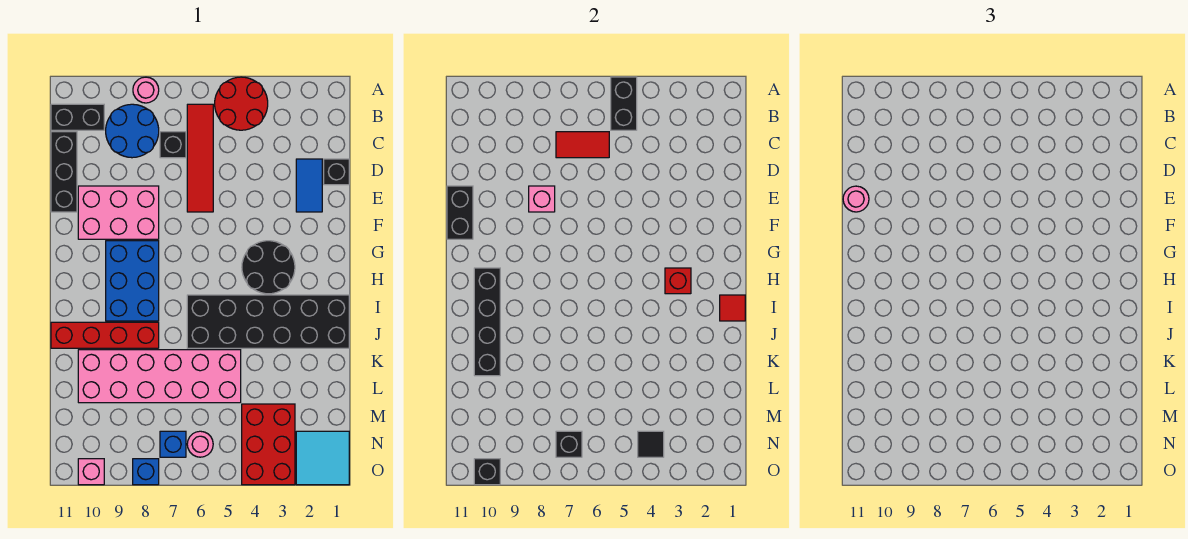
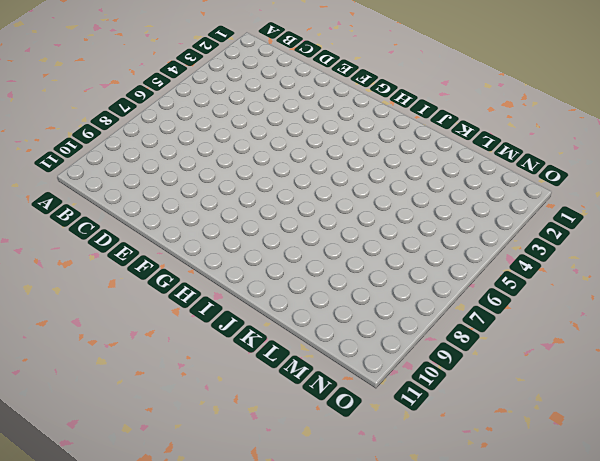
none -> red round brick A4:B5 level 1
none -> pink round brick A8 level 1
none -> red tile B6:E6 level 1
none -> blue round brick B8:C9 level 1

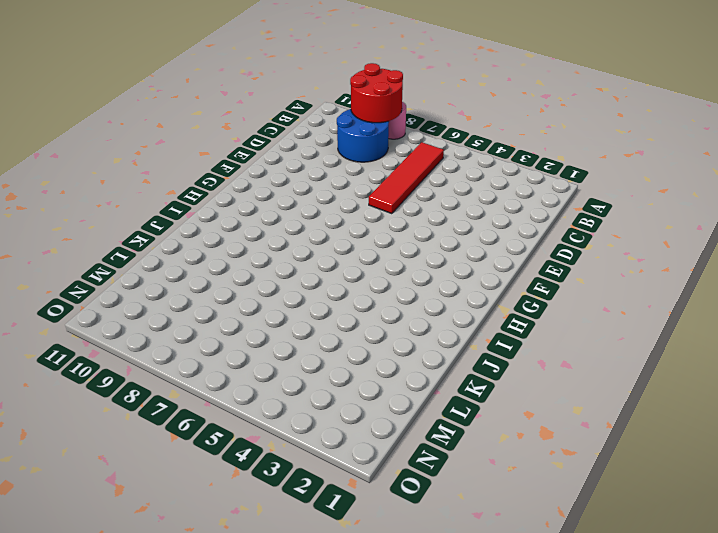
red round brick A8:B9 level 2 -> red round brick A4:B5 level 1
none -> black brick B10:B11 level 1
none -> black brick C7 level 1
none -> black brick C11:E11 level 1
none -> black brick D1 level 1

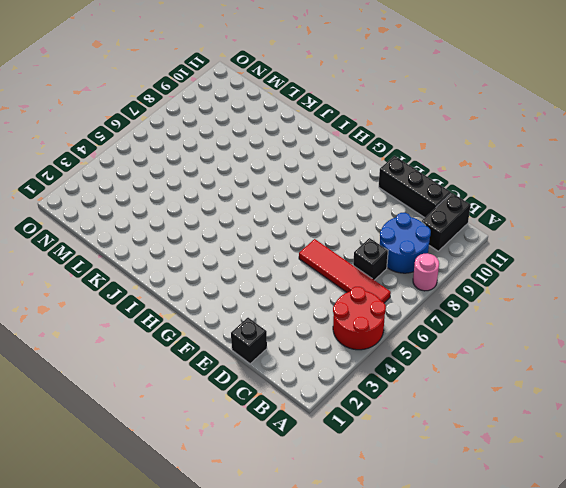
none -> blue tile D2:E2 level 1
none -> pink brick E8:F10 level 1
none -> black round brick G3:H4 level 1
none -> blue brick G8:I9 level 1

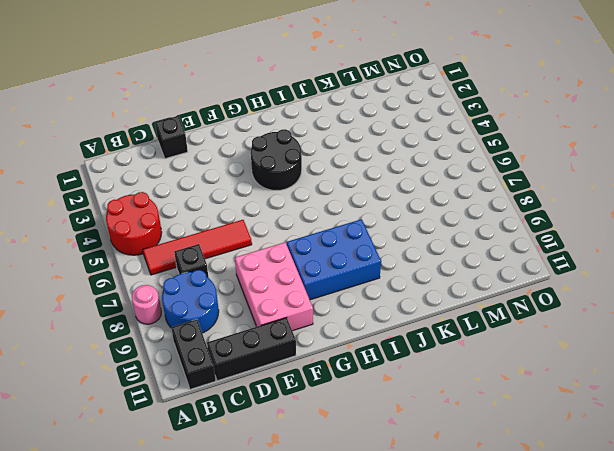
none -> blue tile D2:E2 level 1
none -> black brick I1:J6 level 1
none -> red brick J8:J11 level 1
none -> pink brick K5:L10 level 1

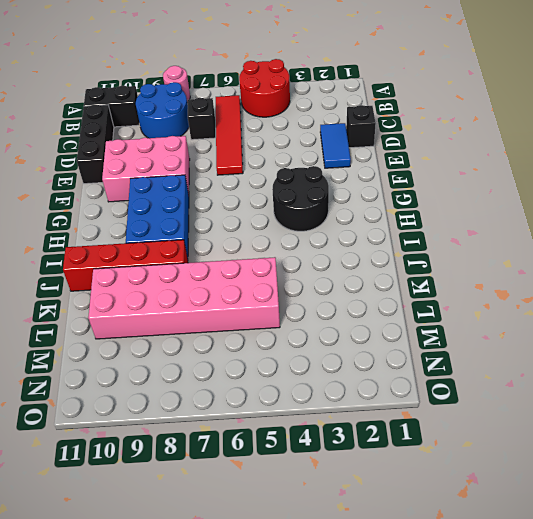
none -> black brick I1:J6 level 1
none -> red brick M3:O4 level 1
none -> cyan tile N1:O2 level 1
none -> pink round brick N6 level 1

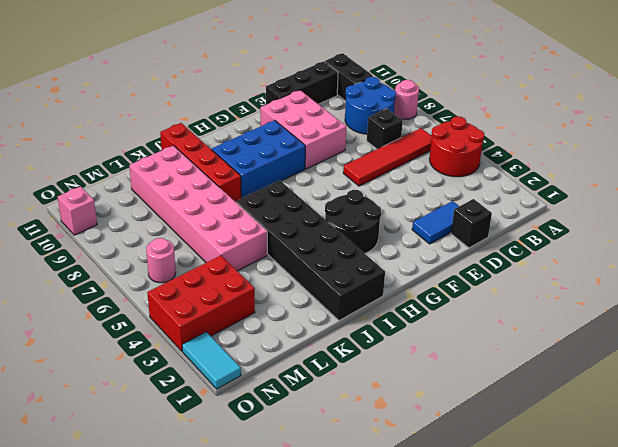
cyan tile O1:O2 level 1 -> cyan tile N1:O2 level 1
none -> blue brick N7 level 1
none -> blue brick O8 level 1
none -> black brick A5:B5 level 2
none -> red tile C6:C7 level 2

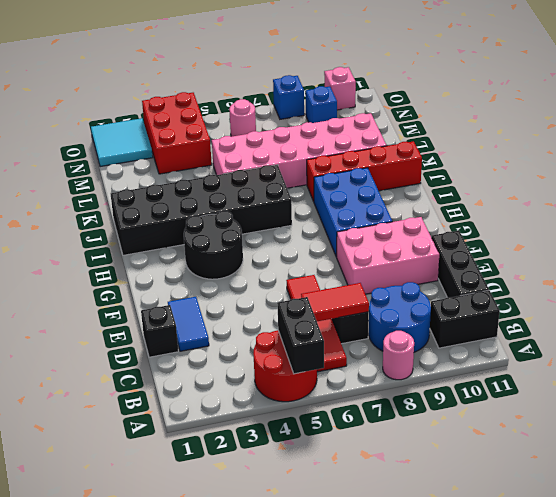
blue brick N9 level 1 -> blue brick N7 level 1
none -> pink brick E8 level 2
none -> black brick E11:F11 level 2
none -> red brick H3 level 2
none -> black brick H10:K10 level 2

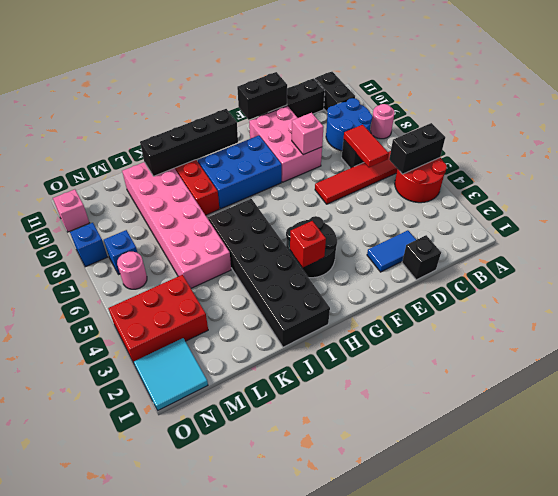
none -> red tile I1 level 2
none -> black tile N4 level 2
none -> black brick N7 level 2
none -> black brick O10 level 2

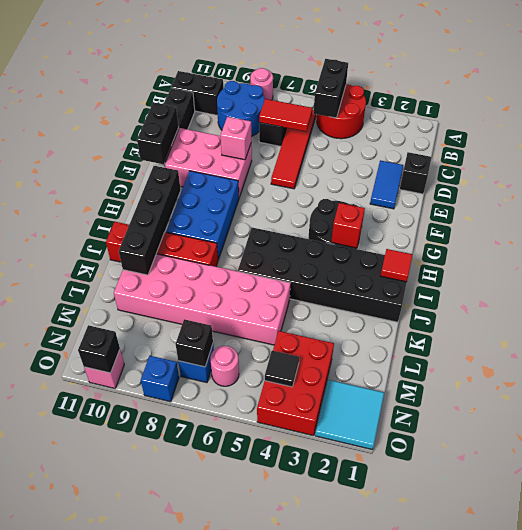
none -> pink round brick E11 level 3

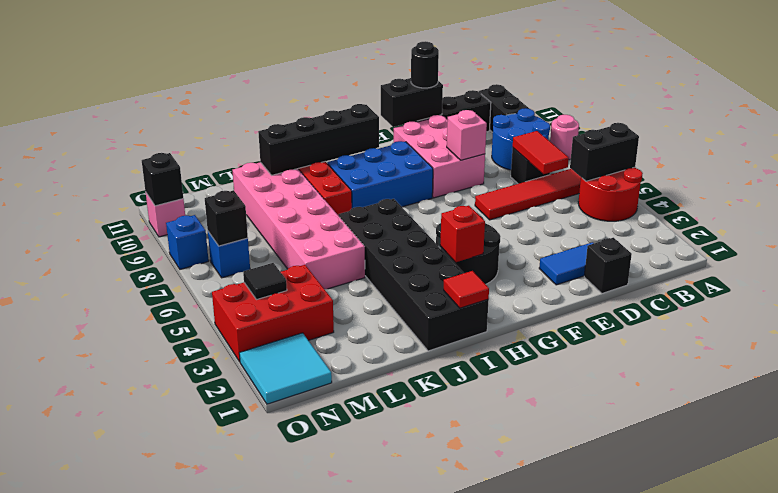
black round brick E11 level 3 -> pink round brick E11 level 3
none -> pink round brick N6 level 1

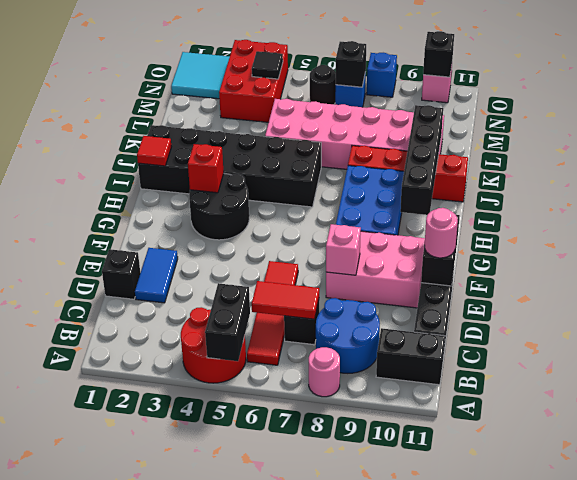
black round brick N6 level 1 -> pink round brick N6 level 1

